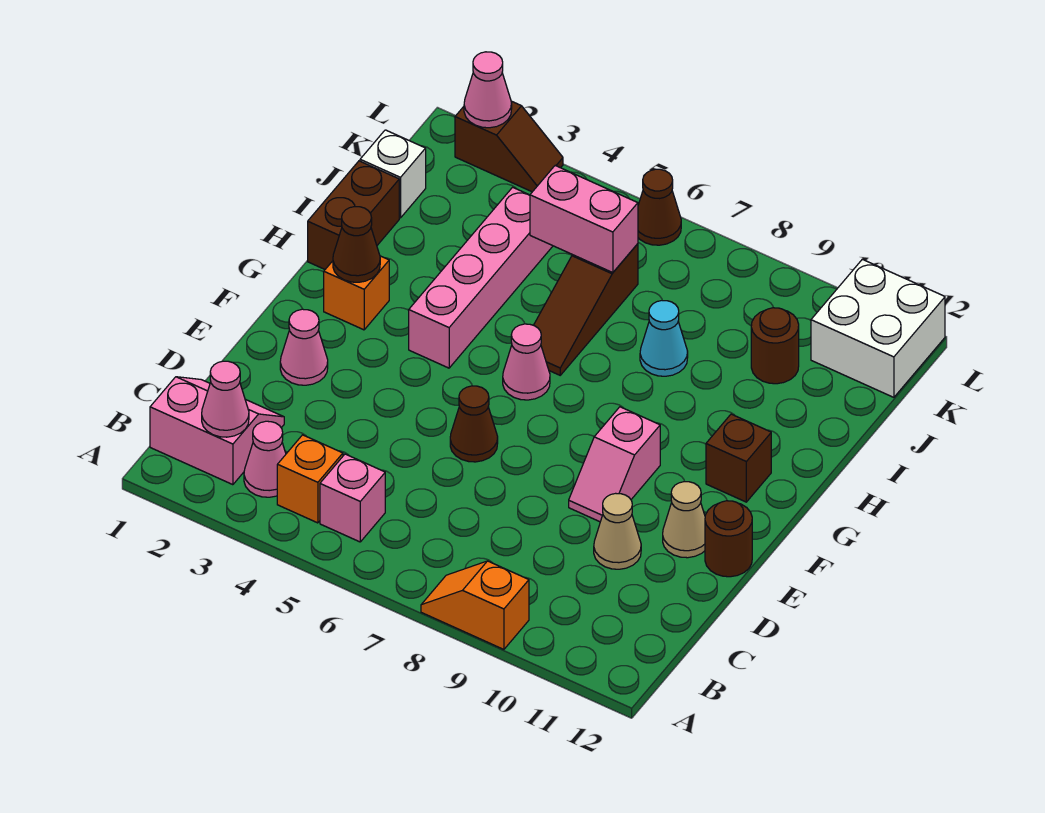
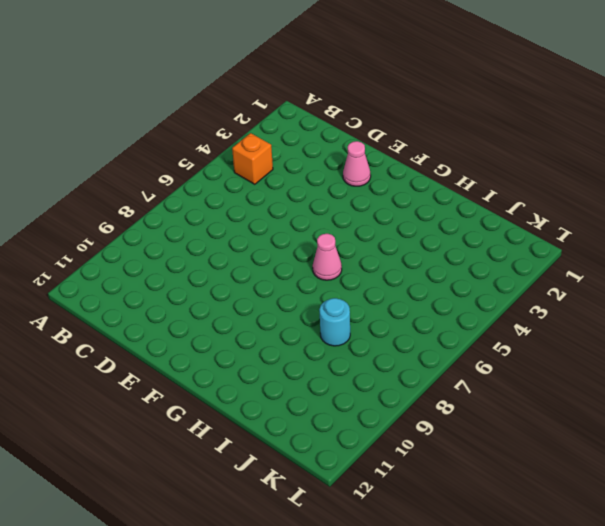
cyan round brick I8 level 1 -> cyan cone I8 level 1
none -> orange slope A8:A9 level 1 top 9
none -> pink slope B1:C2 level 1 top B
none -> pink cone B3 level 1

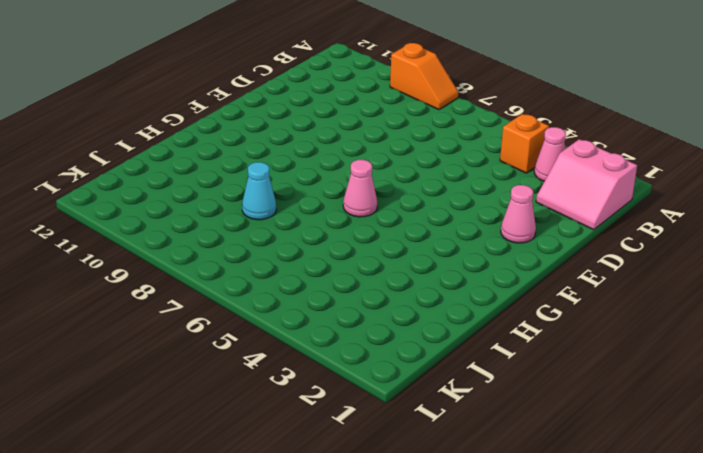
none -> pink brick B5 level 1
none -> tan cone D10 level 1
none -> brown cone E6 level 1

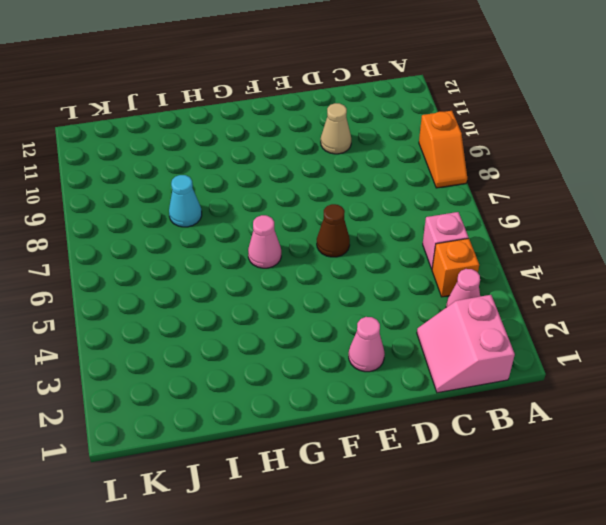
none -> pink slope E9:F9 level 1 top F
none -> tan cone E11 level 1
none -> brown round brick E12 level 1

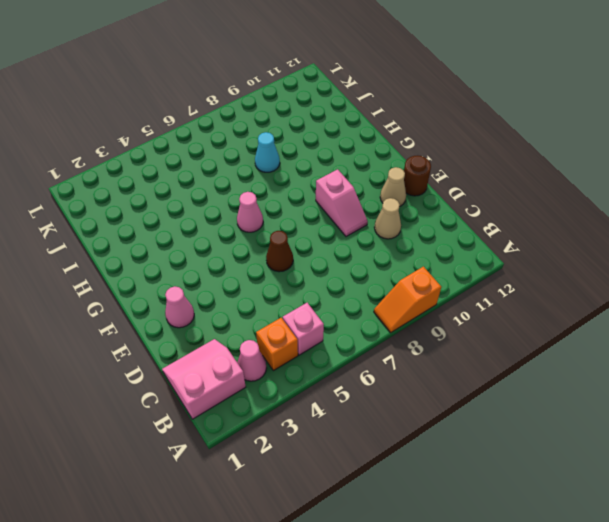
none -> orange brick G2 level 1
none -> pink brick G4:J4 level 1
none -> brown brick G11 level 1

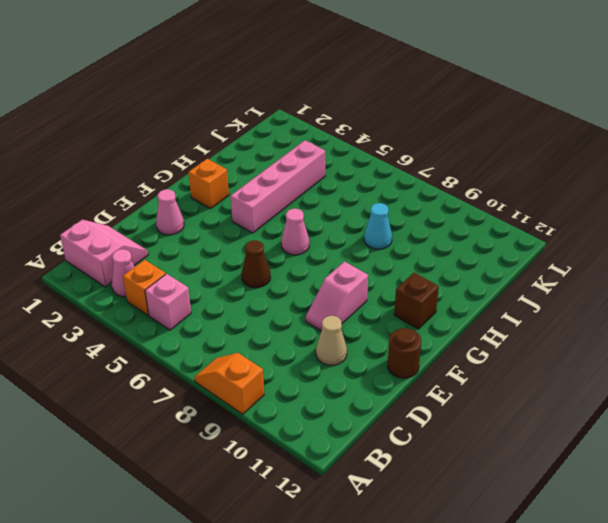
none -> tan cone E11 level 1
none -> brown brick H1:I1 level 1
none -> brown slope H6:J6 level 1 top J

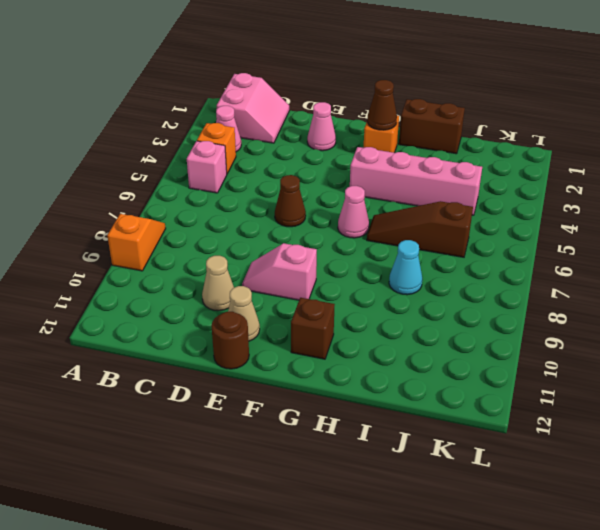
none -> white brick J1 level 1
none -> brown round brick J10 level 1
none -> white brick K11:L12 level 1

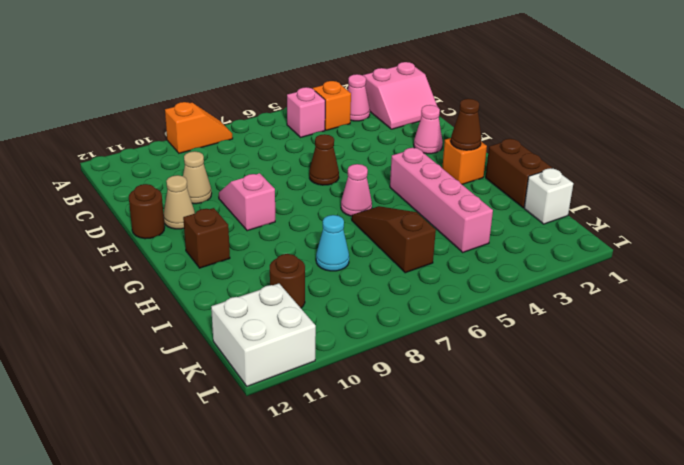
none -> brown slope L2:L3 level 1 top 2
none -> brown cone L6 level 1
none -> pink cone B2 level 2

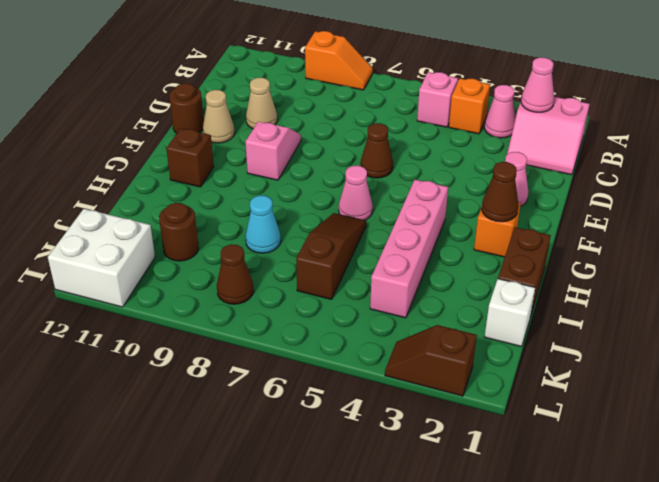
brown cone K8 level 1 -> brown cone L6 level 1
none -> pink brick J5:J6 level 2
none -> pink cone L2 level 2

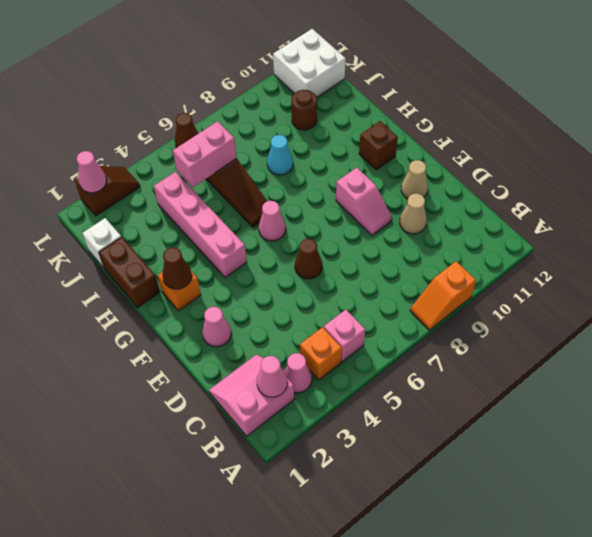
none -> brown round brick E12 level 1

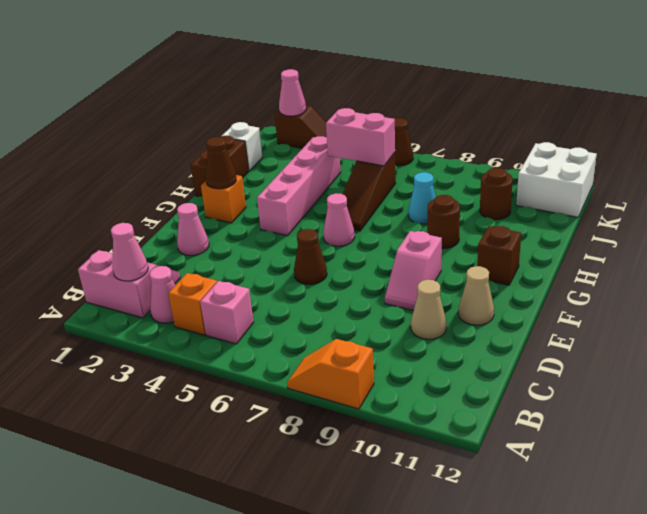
brown round brick H9 level 1 -> brown round brick E12 level 1

